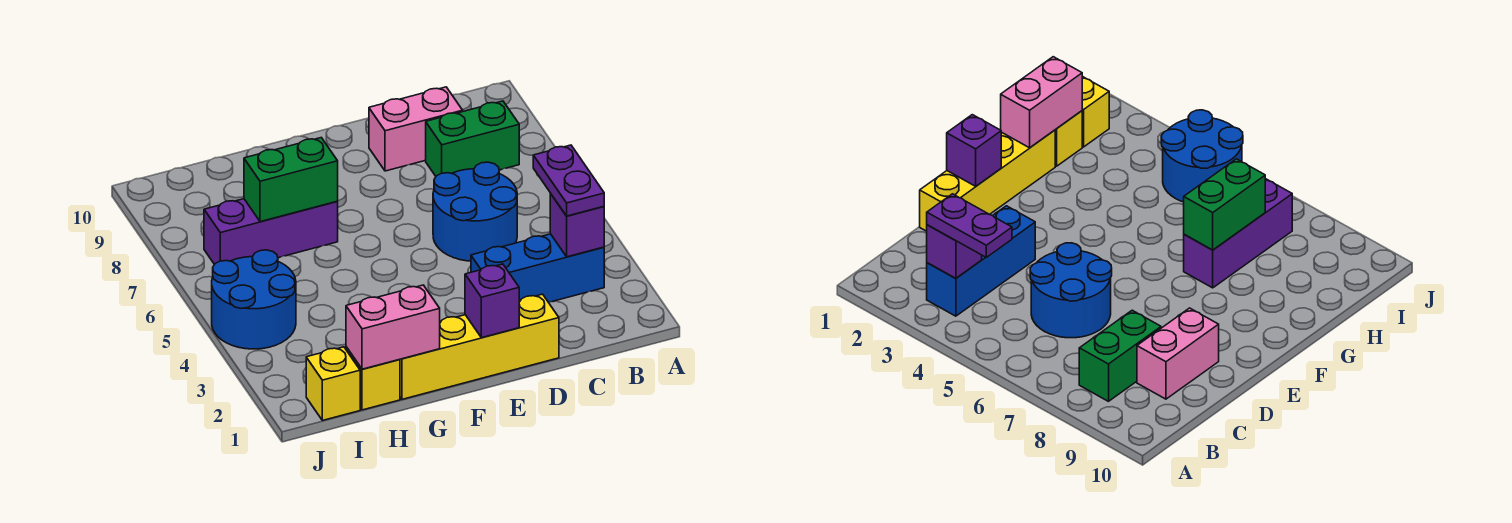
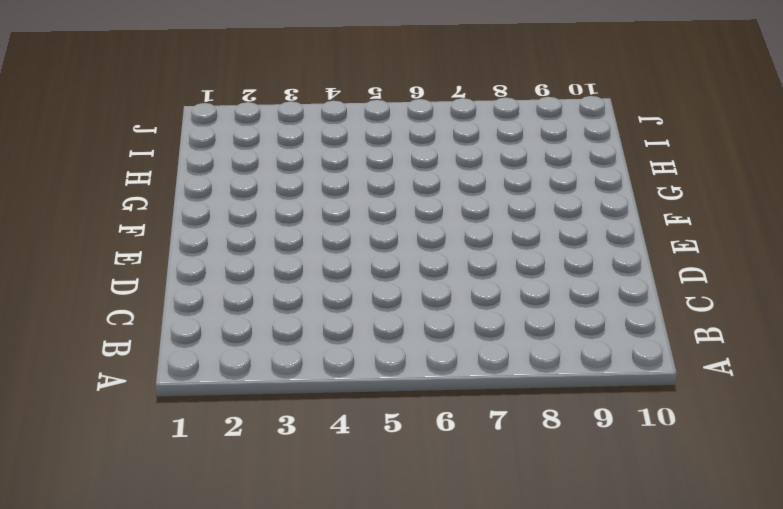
none -> blue brick B3:D3 level 1
none -> green brick B8:C8 level 1
none -> blue round brick C5:D6 level 1

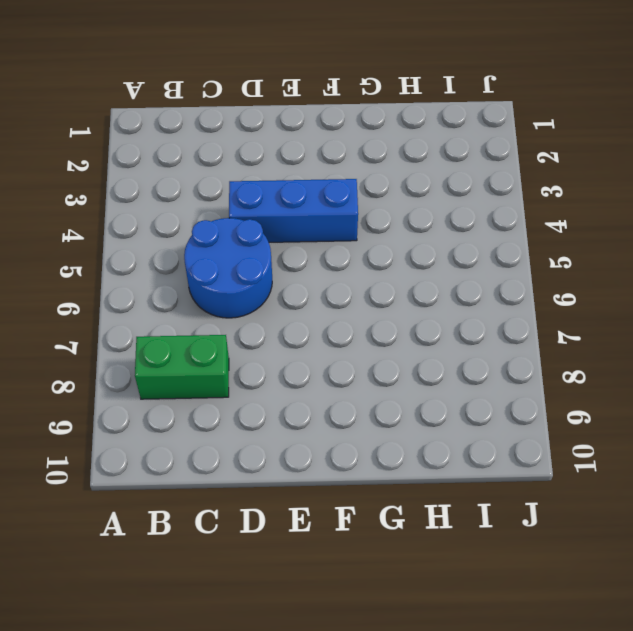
blue brick D4:F4 level 1 -> blue brick B3:D3 level 1
none -> pink brick C9:D9 level 1
none -> yellow brick D1:G1 level 1
none -> purple brick G7:I7 level 1

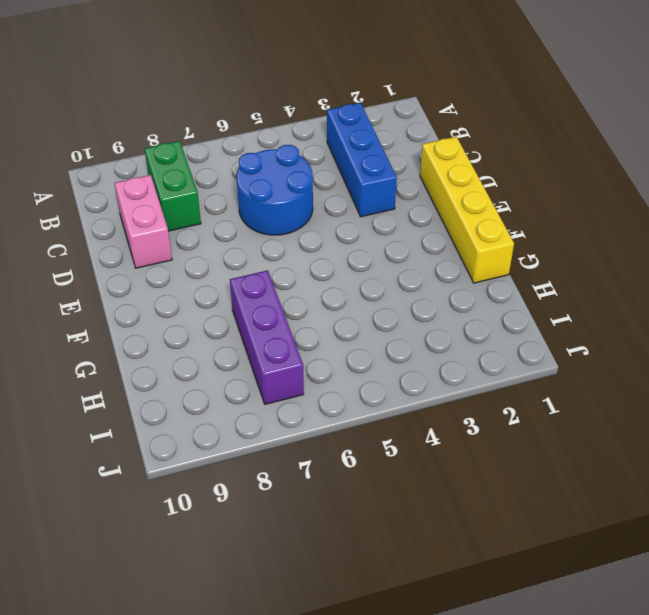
none -> yellow brick H1 level 1
none -> yellow brick I1 level 1
none -> blue round brick I4:J5 level 1

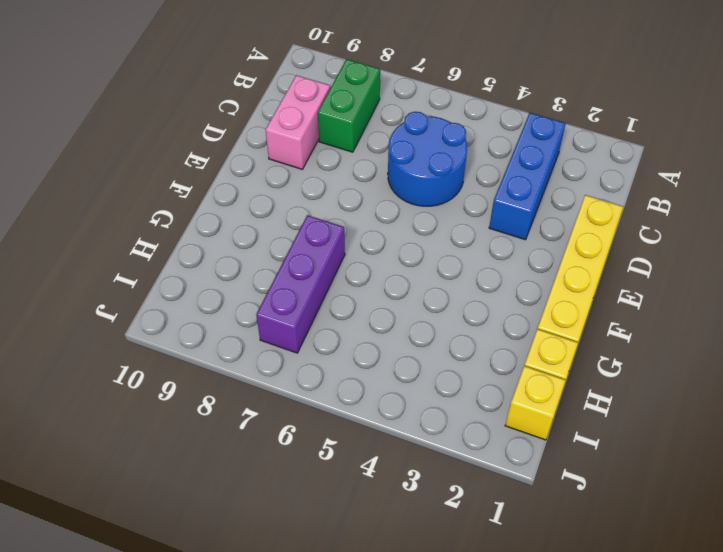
none -> blue round brick I4:J5 level 1
none -> purple brick B3 level 2
none -> purple brick E1 level 2

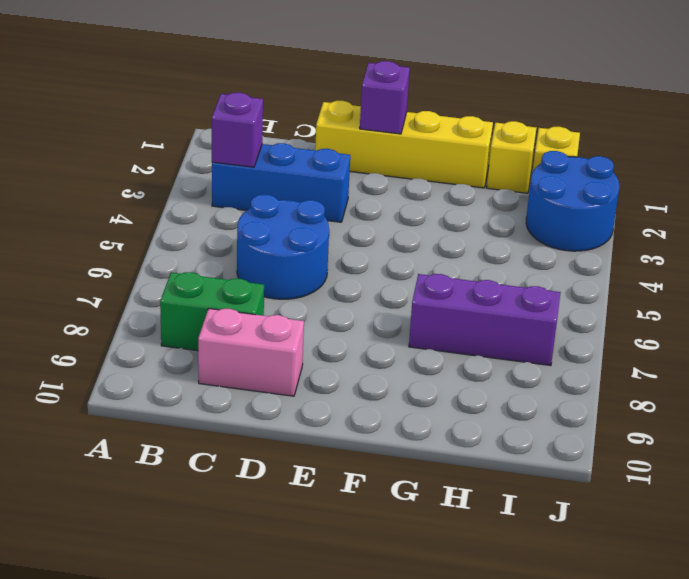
blue round brick I2:J3 level 1 -> blue round brick I4:J5 level 1
none -> pink brick G1:H1 level 2
none -> green brick G7:H7 level 2
none -> purple plate B3:B4 level 3

